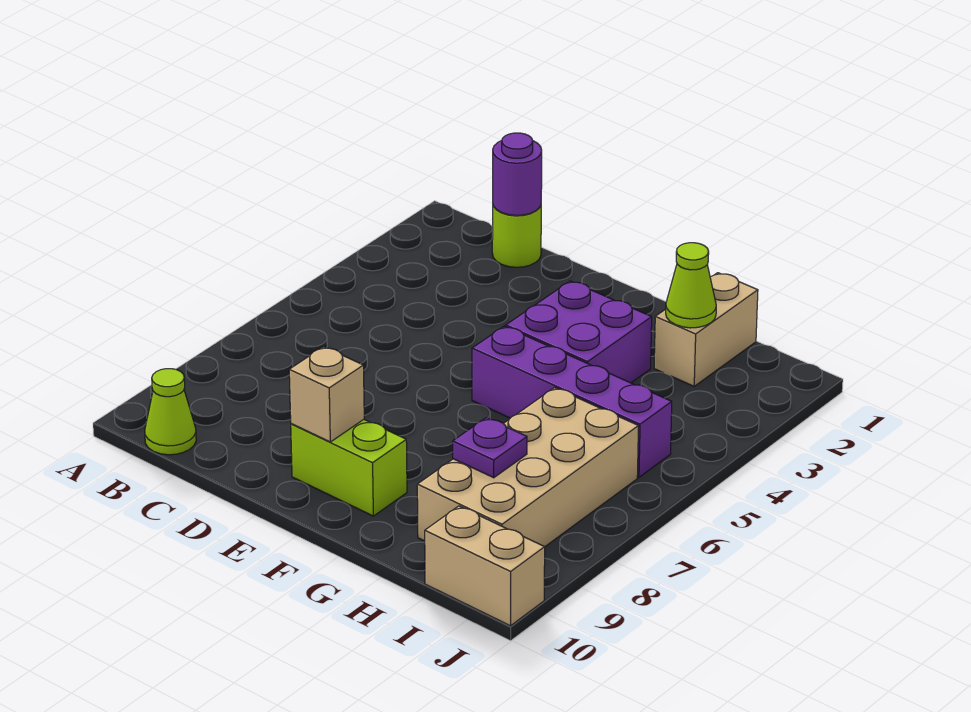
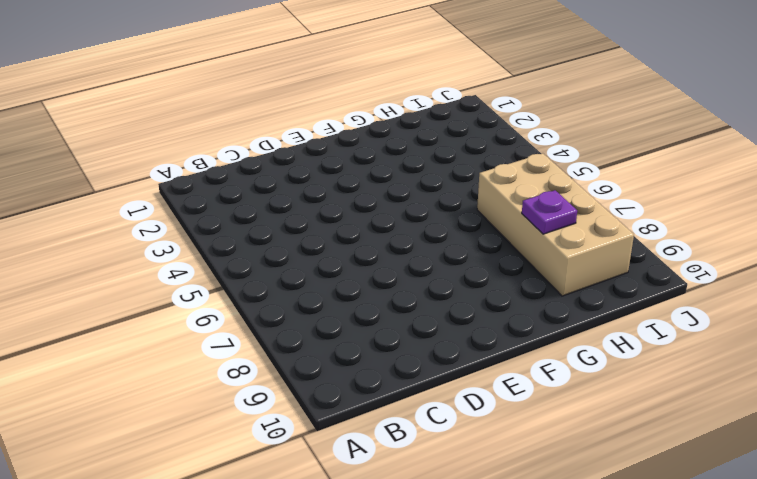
none -> lime cone B10 level 1
none -> lime round brick C1 level 1
none -> lime brick E9:F9 level 1

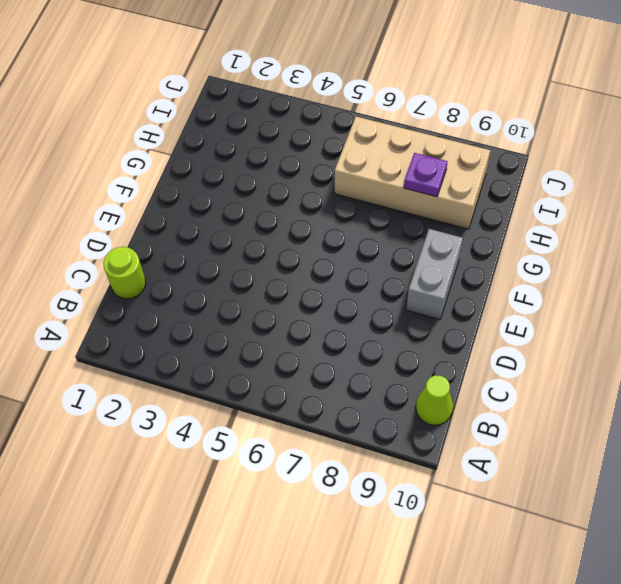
grey brick E9:F9 level 1 -> lime brick E9:F9 level 1
none -> purple brick F3:G4 level 1
none -> purple brick F5:I5 level 1
none -> tan brick H1:H2 level 1

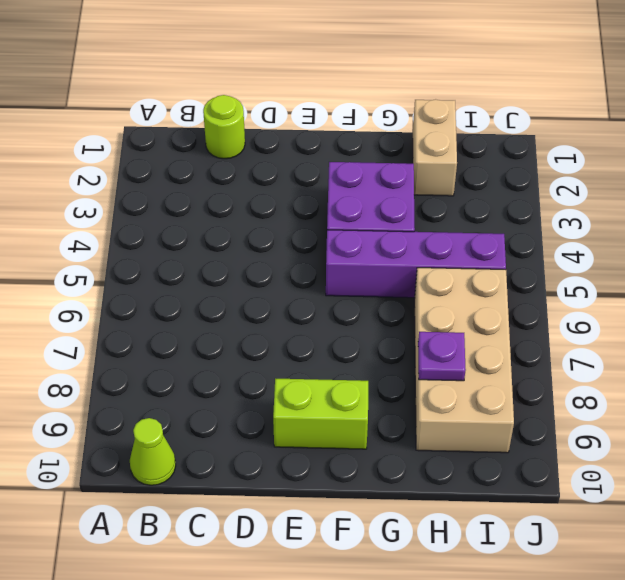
none -> tan brick I10:J10 level 1
none -> purple round brick C1 level 2
none -> tan brick E9 level 2

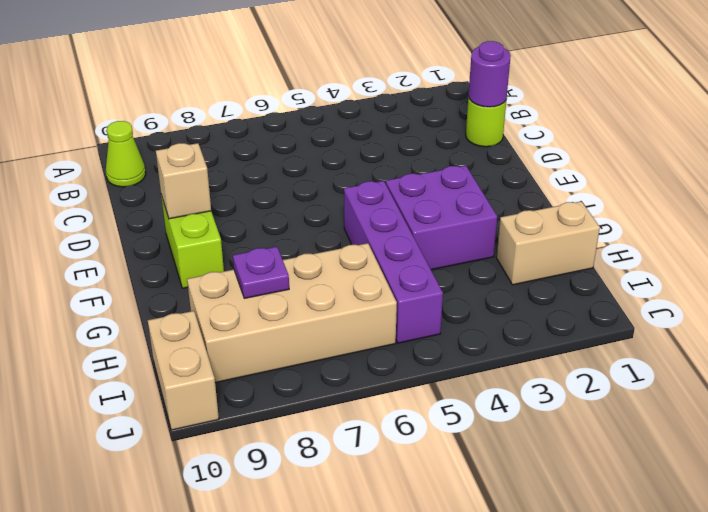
none -> lime cone H2 level 2

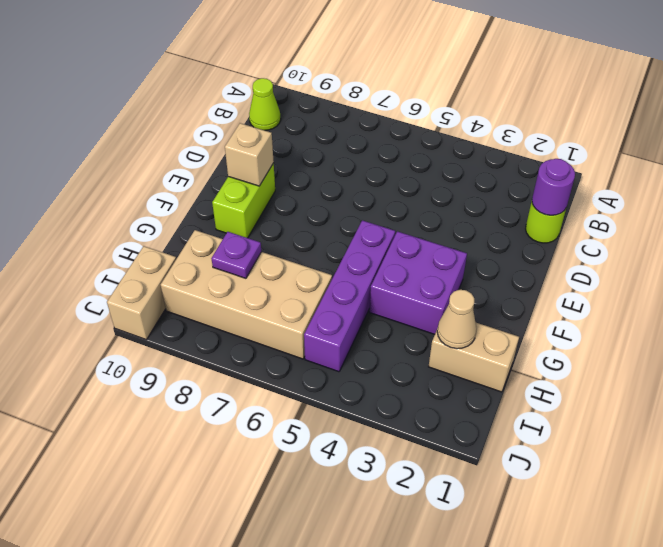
tan cone H2 level 2 -> lime cone H2 level 2

